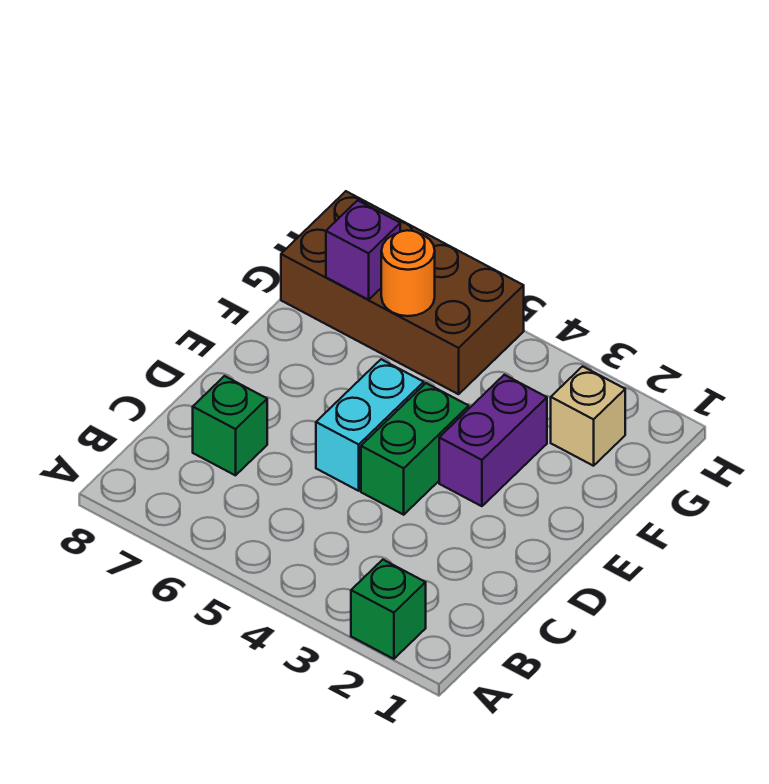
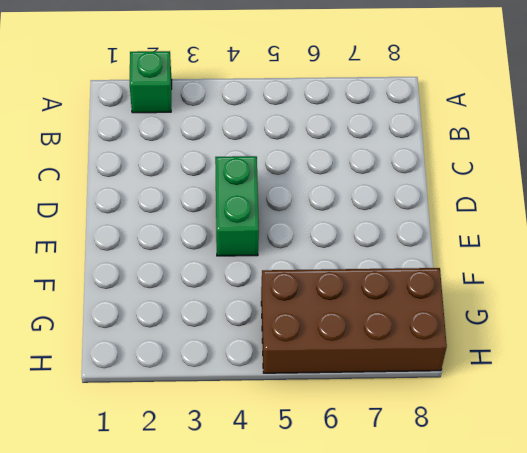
none -> green brick C7 level 1
none -> cyan brick D5:E5 level 1

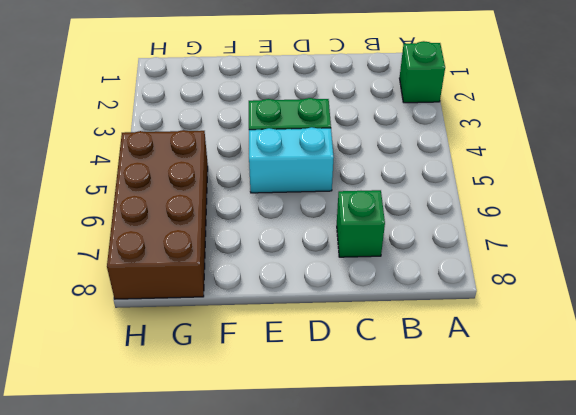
none -> purple brick E3:F3 level 1
none -> tan brick G2 level 1

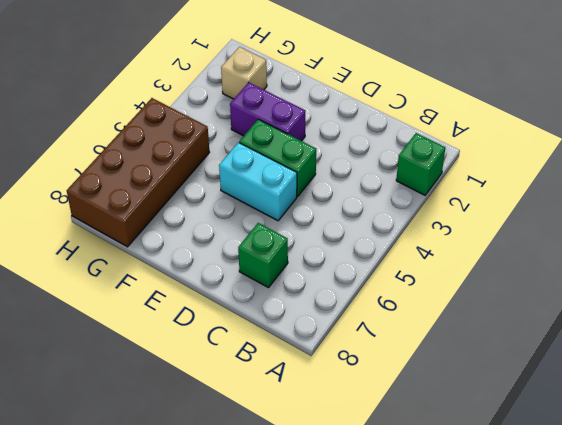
none -> orange round brick G6 level 2
none -> purple brick G7 level 2

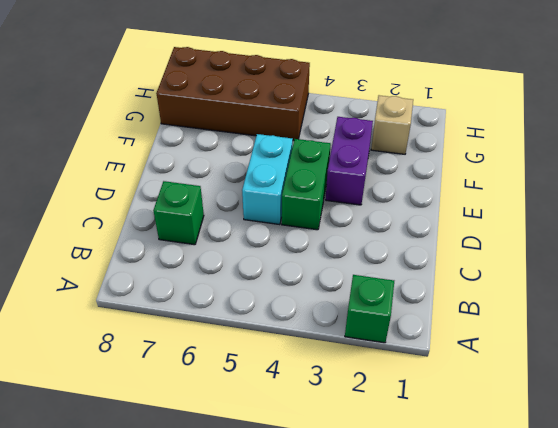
none -> orange round brick G6 level 2
none -> purple brick G7 level 2

